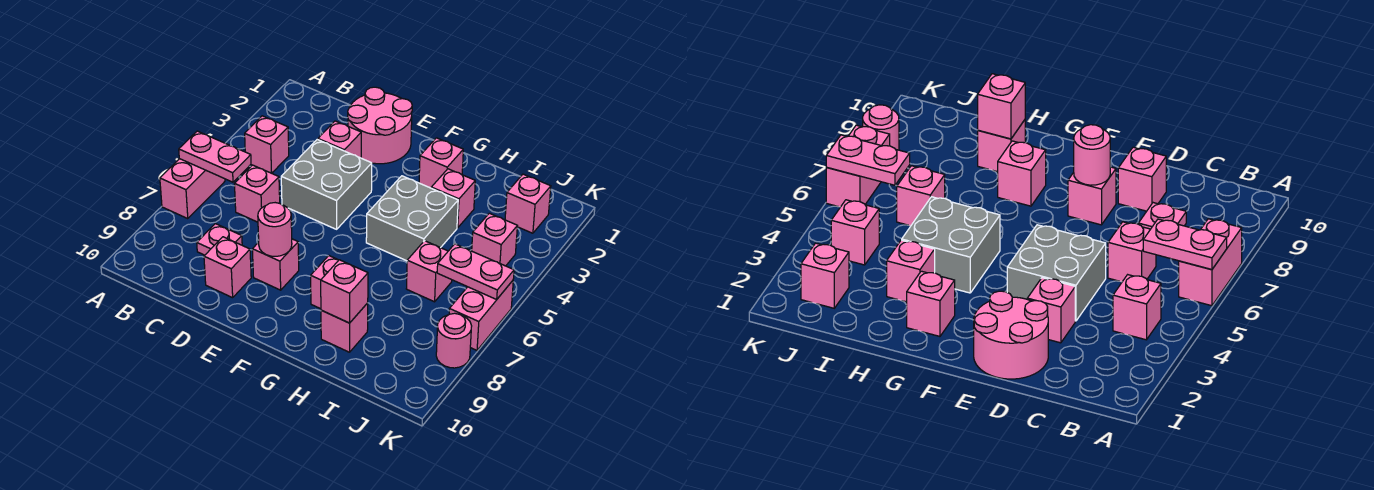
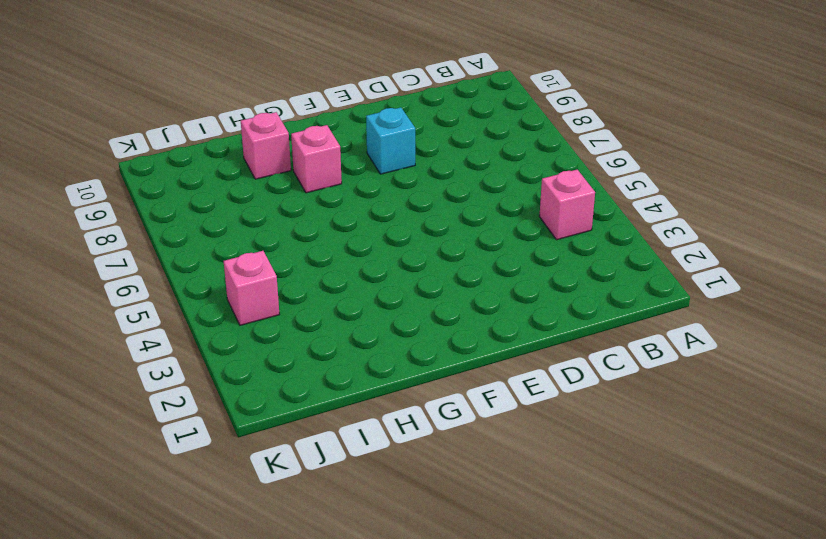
cyan brick E8 level 1 -> pink brick E8 level 1
none -> pink brick A6:A7 level 1
none -> pink brick C6 level 1
none -> pink plate C8 level 1

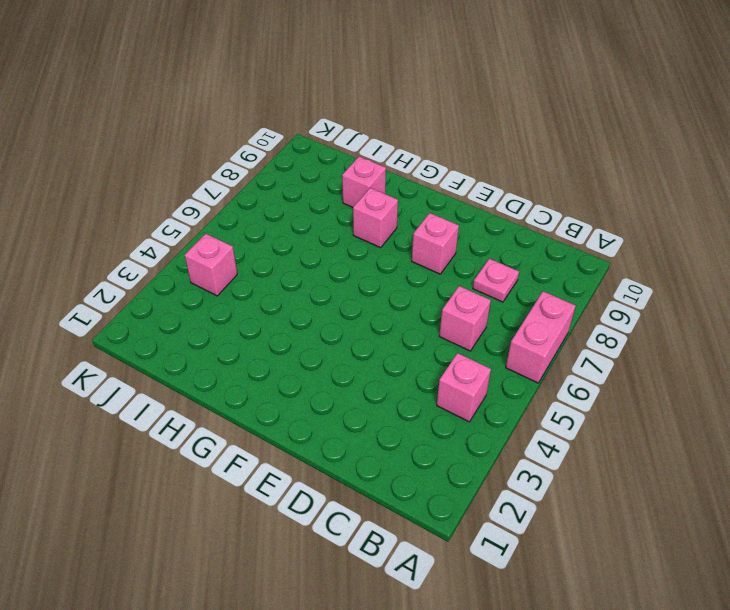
none -> pink round brick D1:E2 level 1
none -> pink brick D3 level 1
none -> grey brick D4:E5 level 1

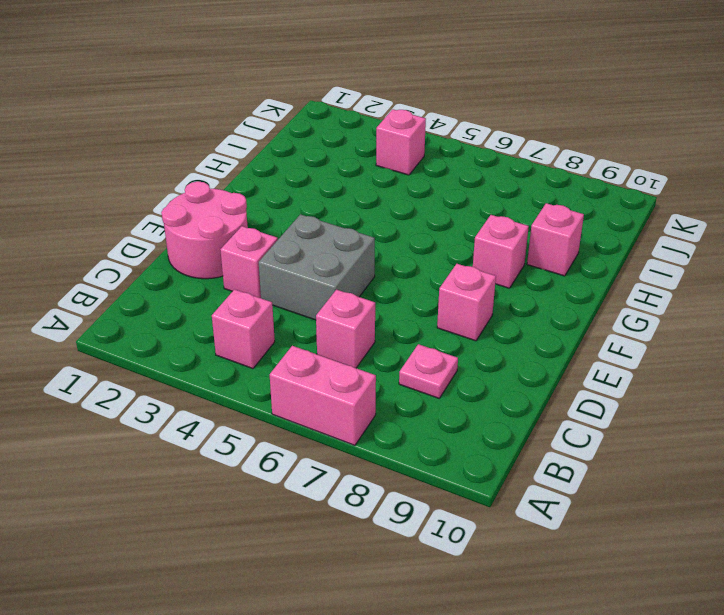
none -> pink brick D9 level 1
none -> pink brick G2 level 1
none -> grey brick G4:H5 level 1

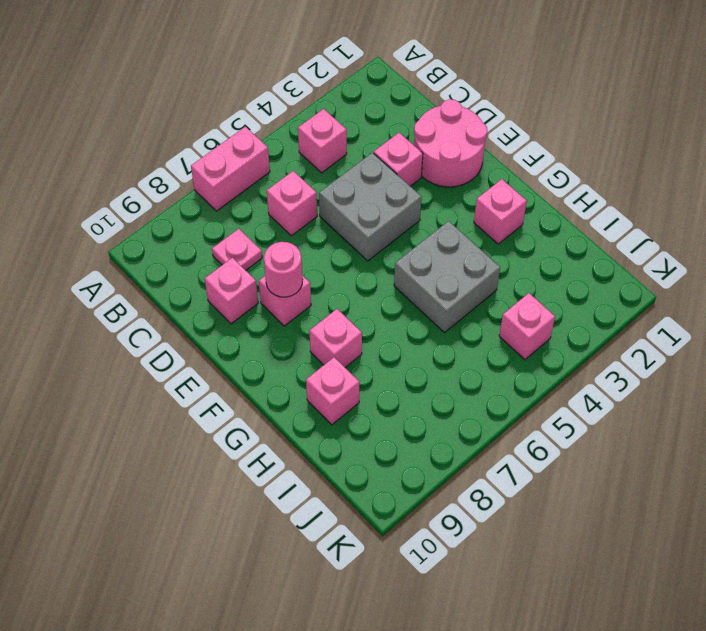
none -> pink brick H3 level 1
none -> pink brick I6 level 1
none -> pink brick J2 level 1

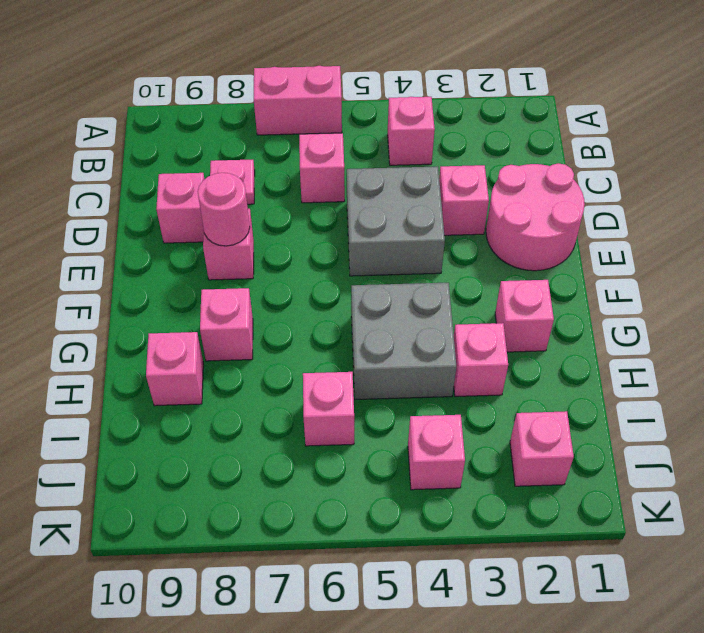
none -> pink brick K6:K7 level 1
none -> pink round brick K8 level 1
none -> pink plate A6:B6 level 2

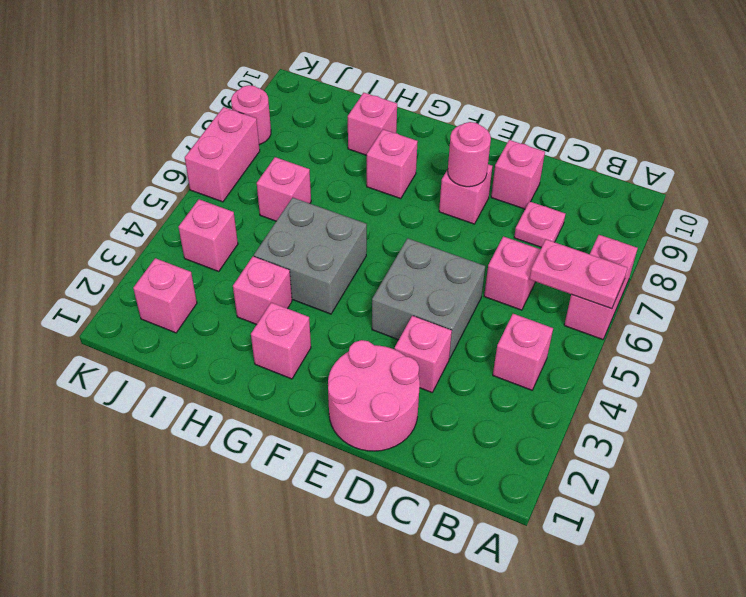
none -> pink brick H9 level 2
none -> pink plate J6:K6 level 2

